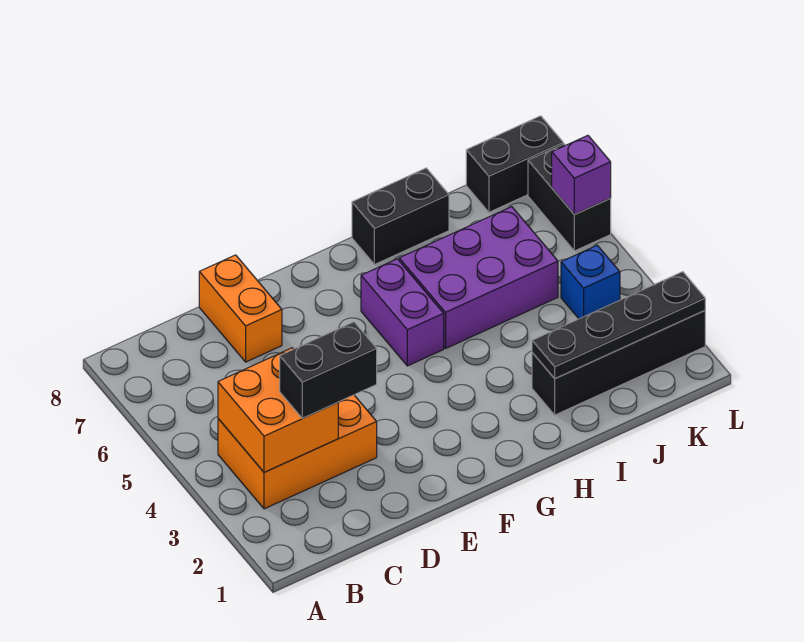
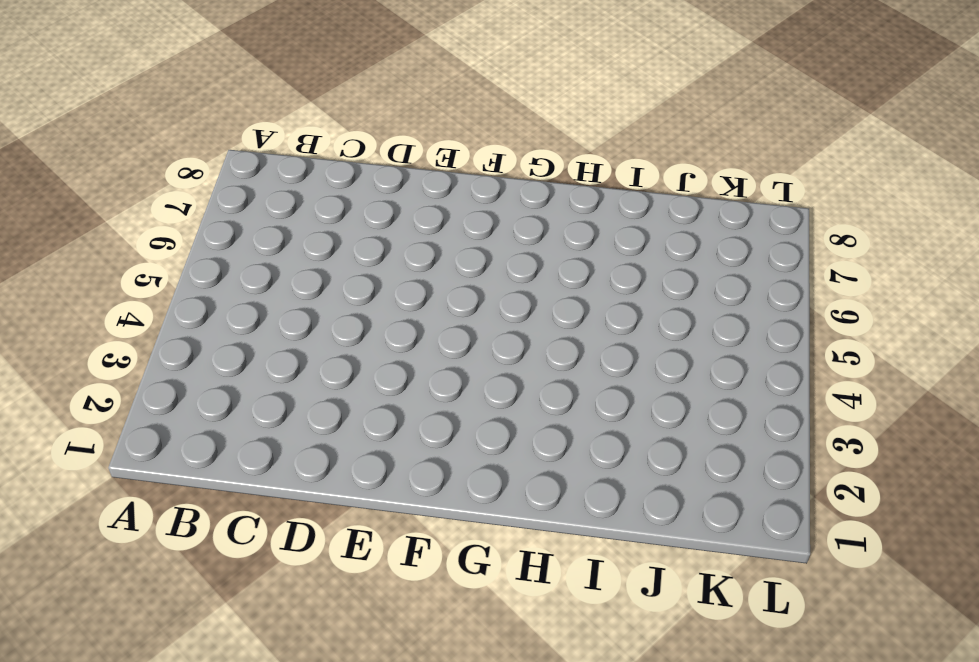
none -> orange brick B3:D4 level 1
none -> orange brick D7:D8 level 1
none -> purple brick G5:G6 level 1

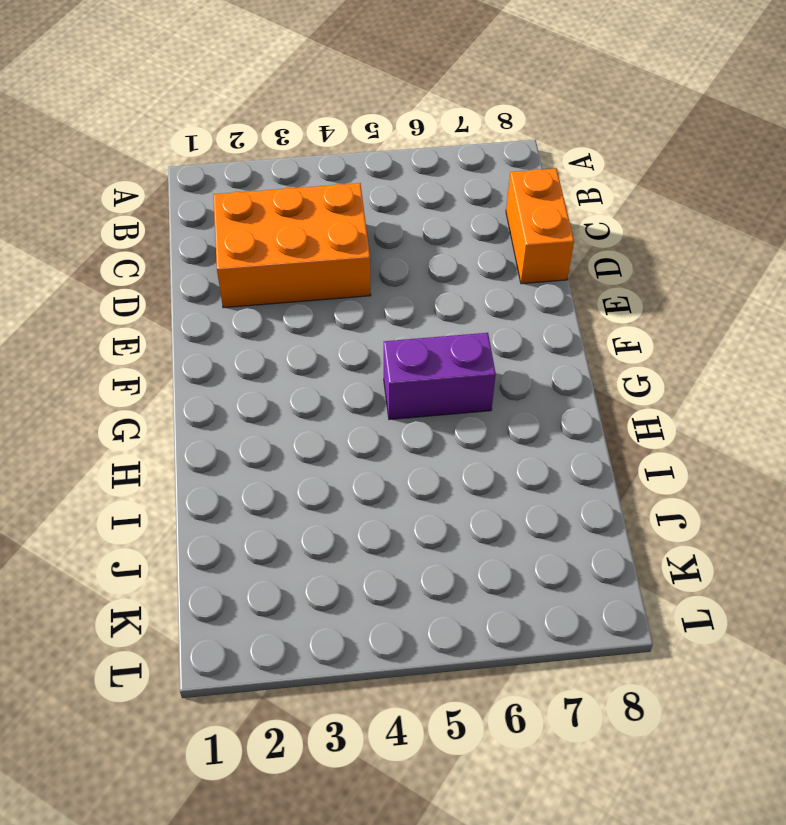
orange brick C2:D4 level 1 -> orange brick B3:D4 level 1
orange brick C8:D8 level 1 -> orange brick D7:D8 level 1
none -> purple brick H5:J6 level 1
none -> black brick H8:I8 level 1
none -> black brick I2:L2 level 1

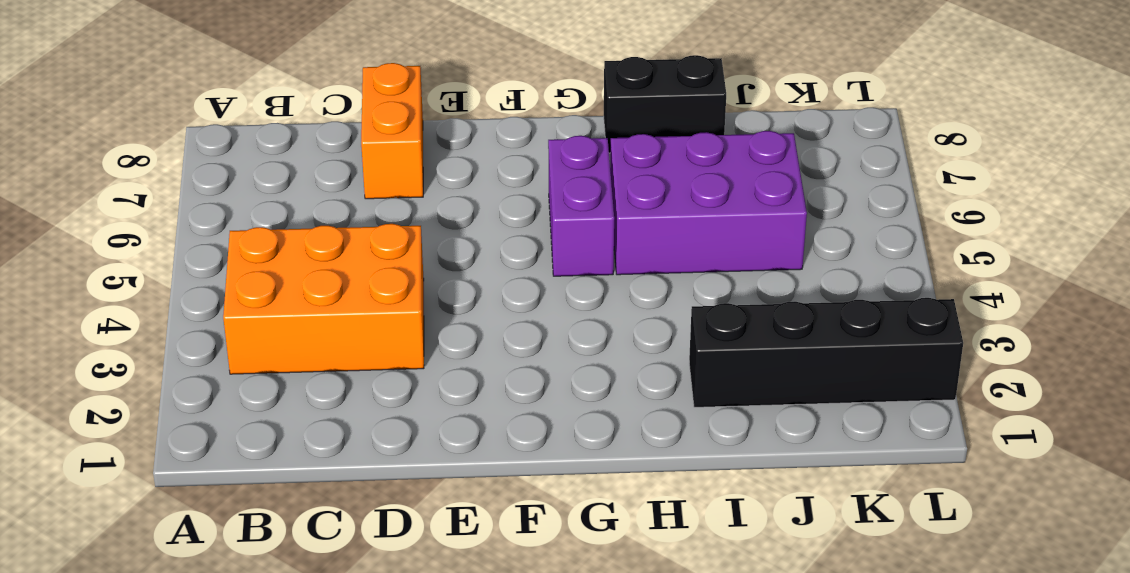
none -> blue brick K4 level 1
none -> black brick K8:L8 level 1
none -> black brick L6:L7 level 1

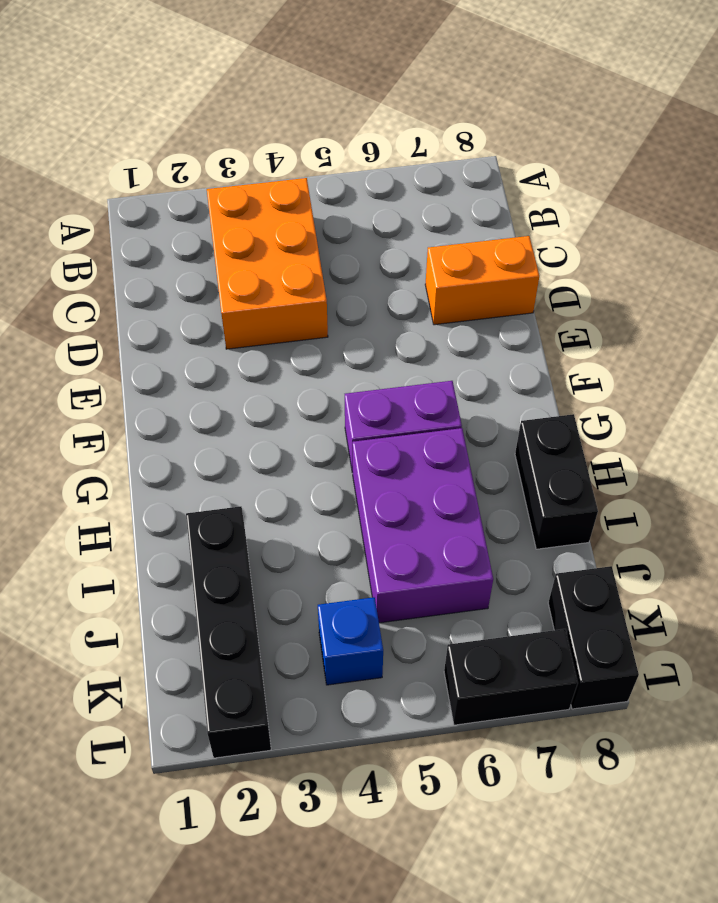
none -> orange brick B3:C4 level 2
none -> black plate I2:L2 level 2
none -> purple brick L6 level 2

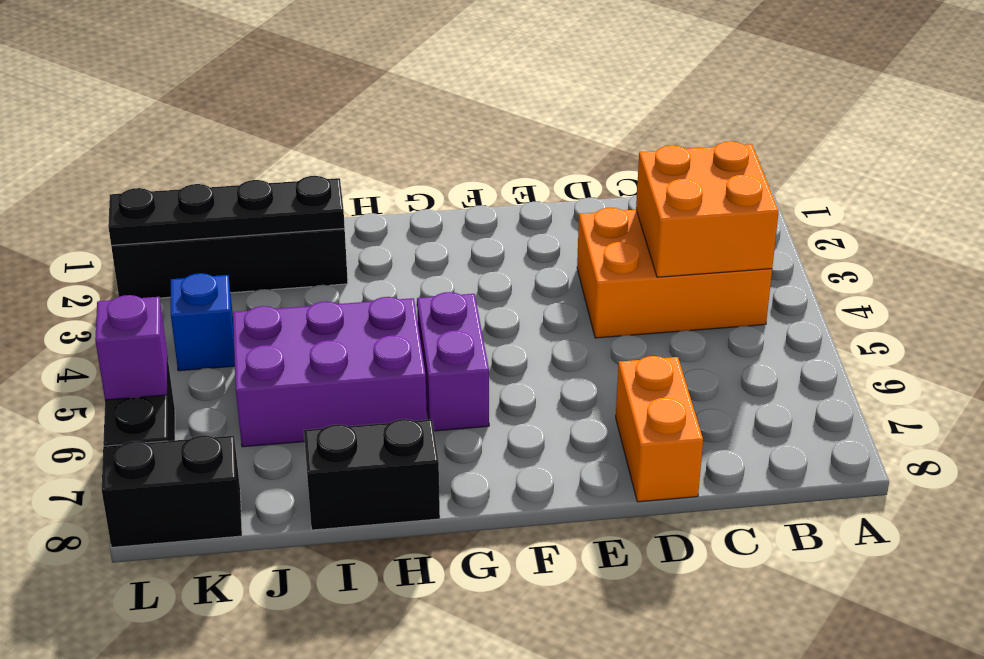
none -> black brick C3:D3 level 3

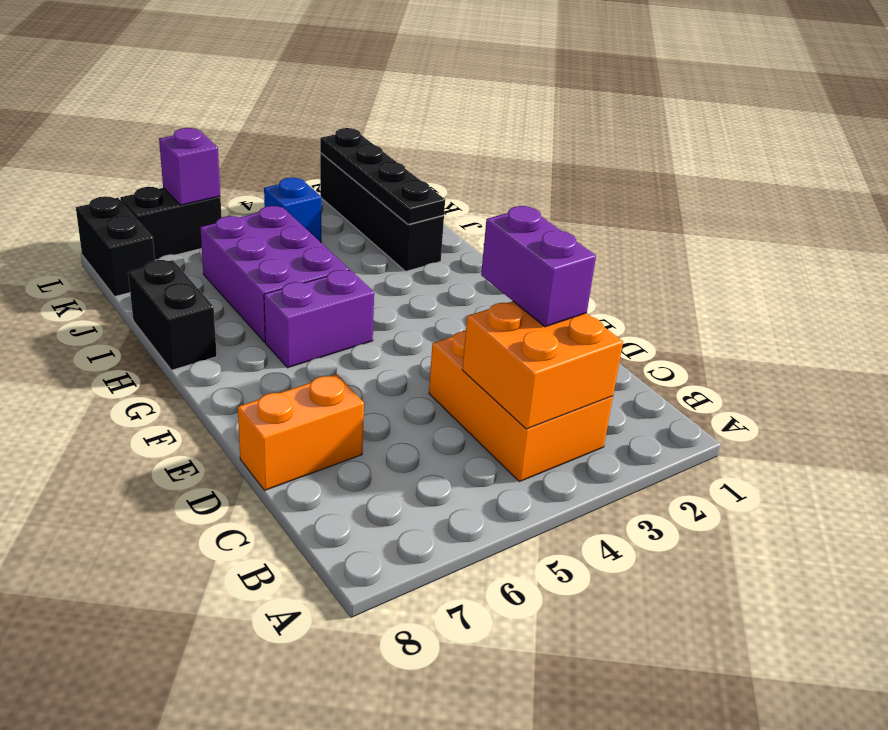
purple brick C3:D3 level 3 -> black brick C3:D3 level 3

